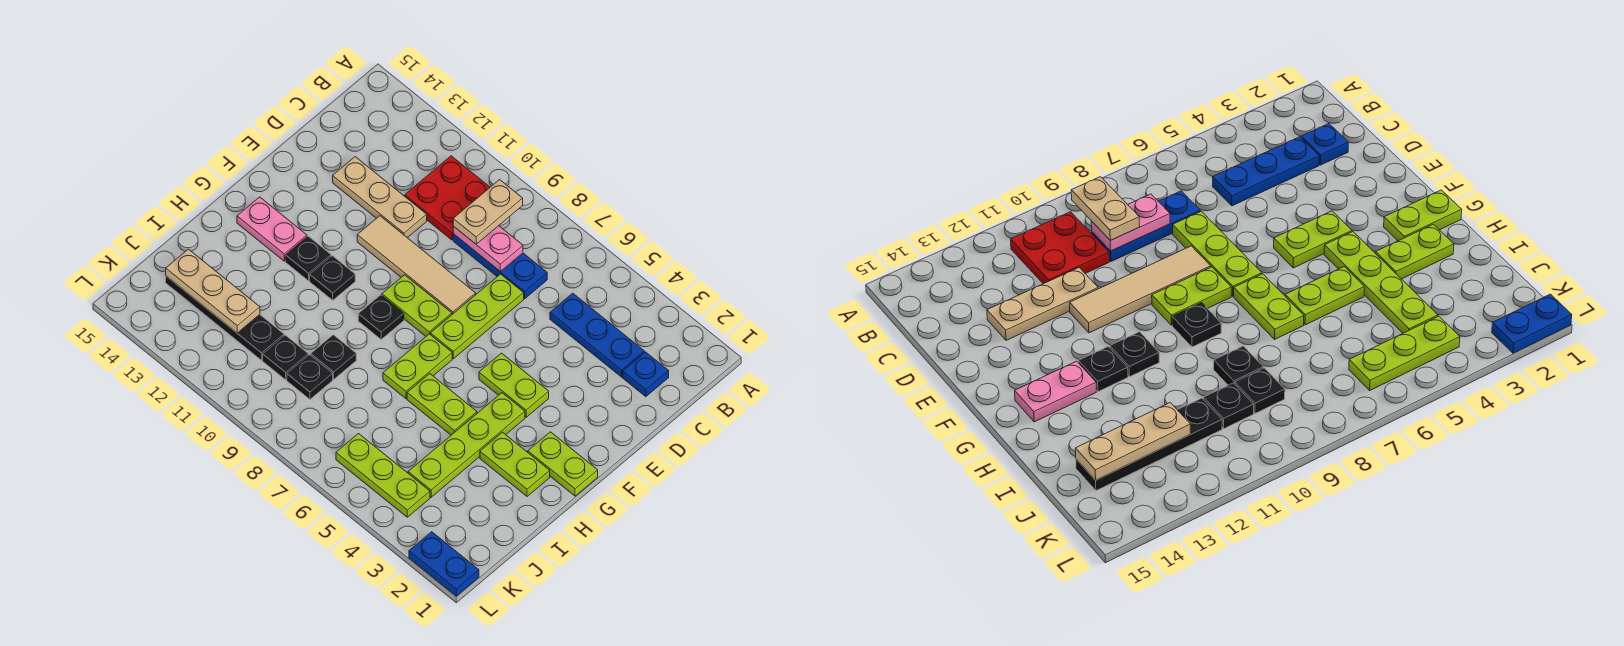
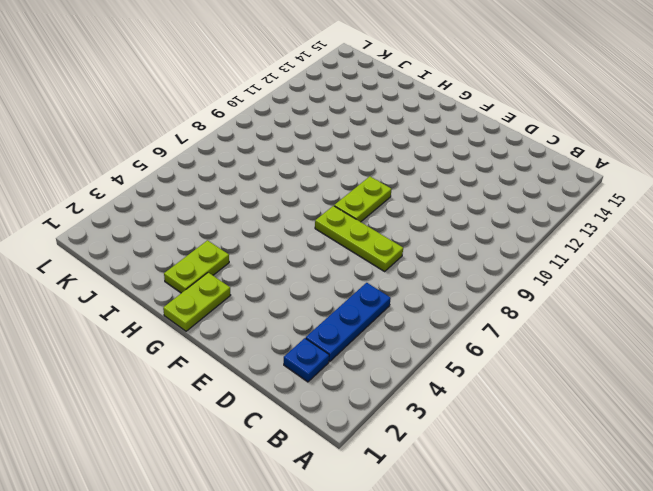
none -> red plate B10:C11 level 1
none -> blue plate C7:C9 level 1
none -> tan plate D11:D13 level 1

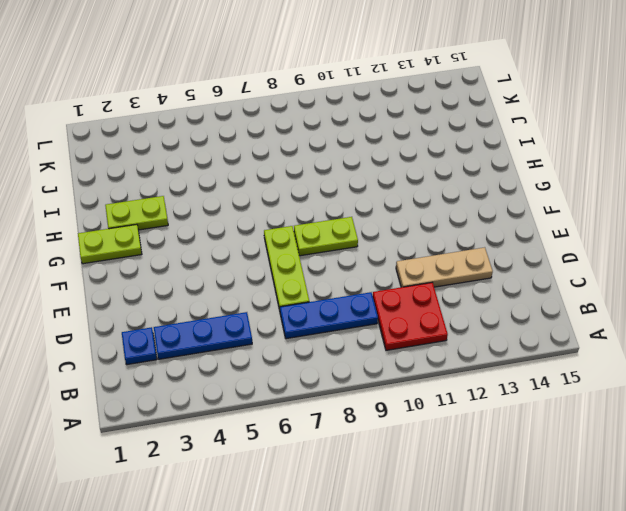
none -> tan tile E8:E11 level 1
none -> lime plate F4:F5 level 1
none -> lime plate G4:J4 level 1

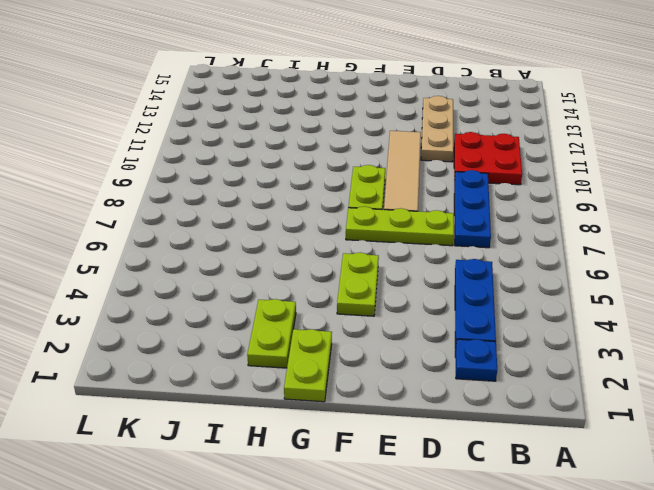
none -> lime plate G4:J4 level 1
none -> lime plate G7:H7 level 1
none -> black plate G9 level 1

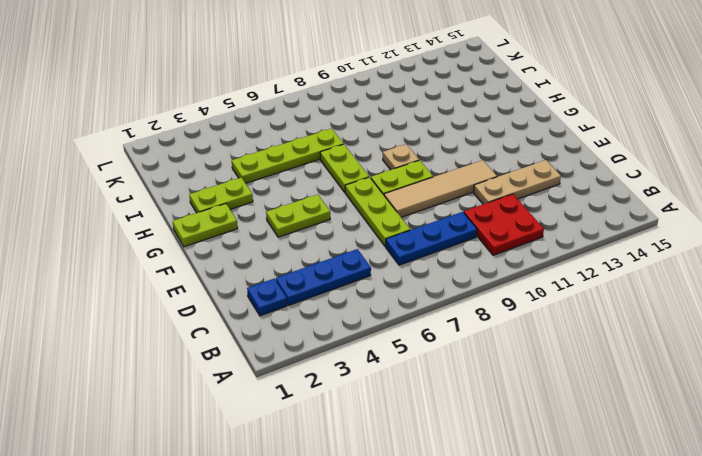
tan plate G9 level 1 -> black plate G9 level 1
lime plate I4:I7 level 1 -> lime plate G4:J4 level 1
none -> black plate G11 level 1
none -> black plate G12 level 1
none -> pink plate G13:G14 level 1

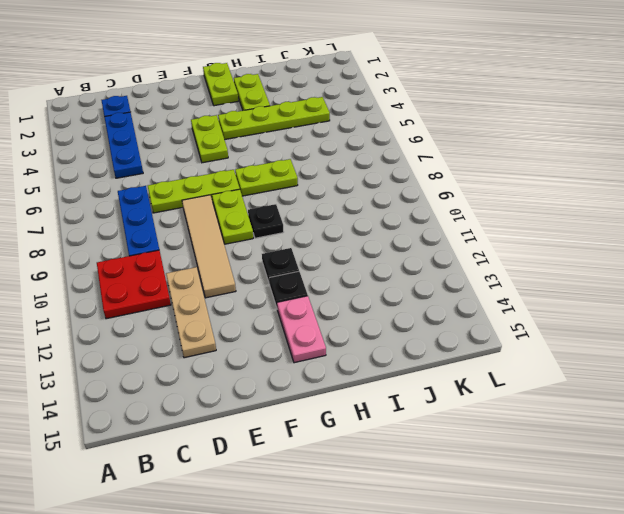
none -> lime plate H5:H6 level 1
none -> black plate I9 level 1
none -> black plate J9 level 1

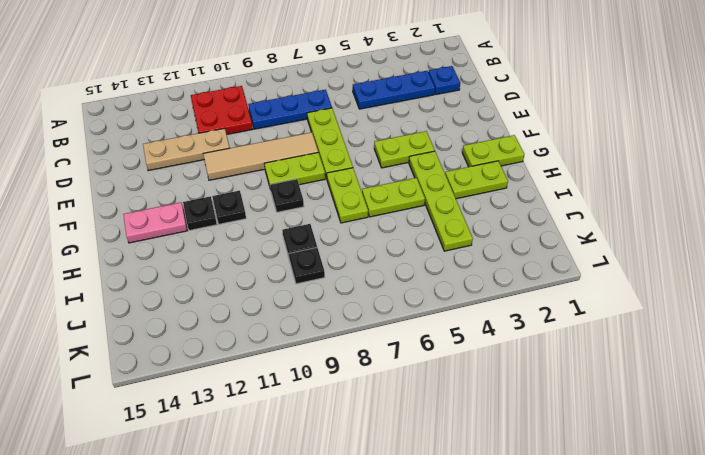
none -> black plate J10 level 1
none -> black plate J11:J14 level 1
none -> lime plate K4:K6 level 1

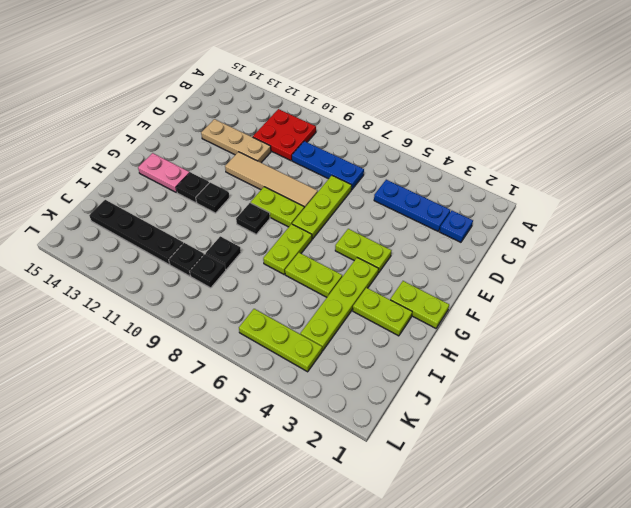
none -> blue plate L1:L2 level 1
none -> pink plate C8:C9 level 2
none -> tan plate J12:J14 level 2

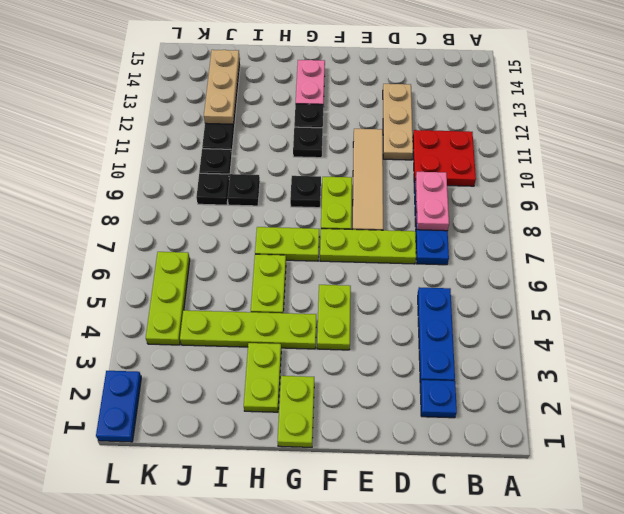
none -> tan plate B9:C9 level 3

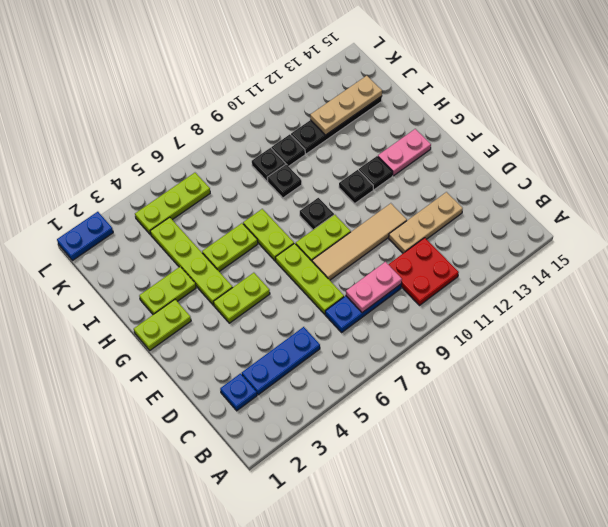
none -> tan plate B9:C9 level 3

